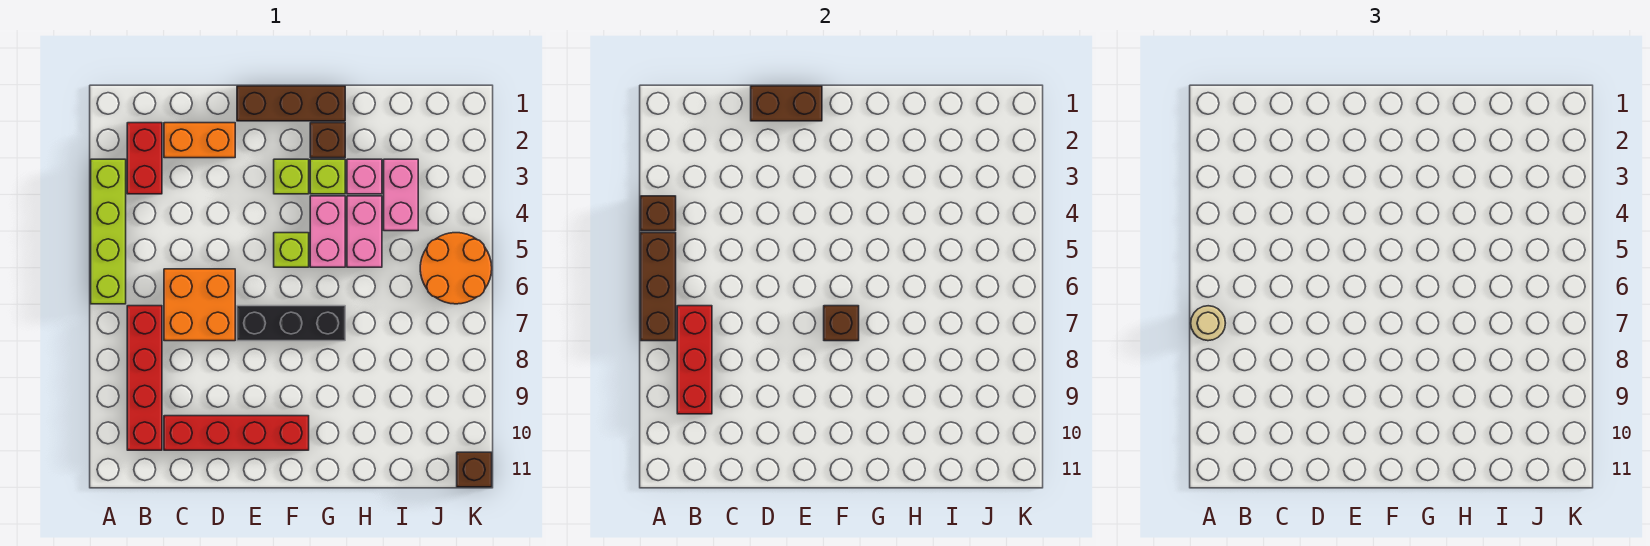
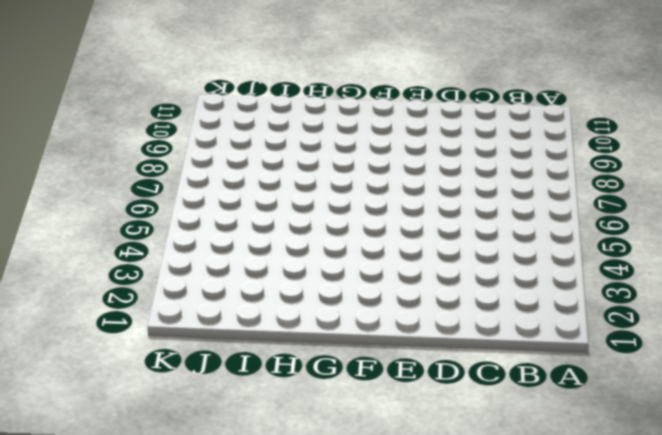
none -> lime brick A3:A6 level 1
none -> red brick B2:B3 level 1
none -> red brick B7:B10 level 1

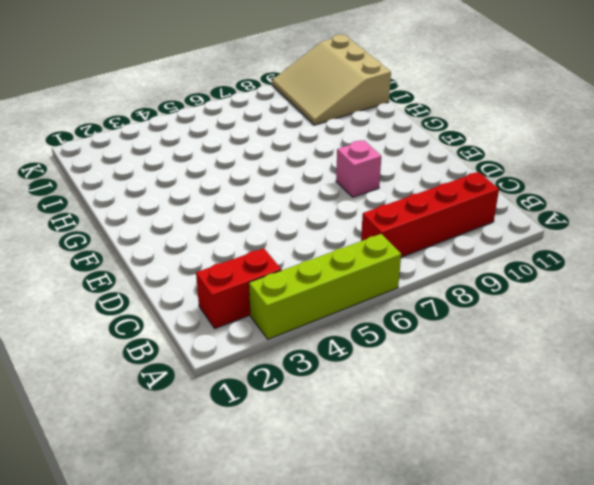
pink brick E8 level 1 -> pink brick H3 level 1
tan slope I9:K11 level 1 top 11 -> brown brick K11 level 1
none -> orange brick C2:D2 level 1
none -> orange brick C6:D7 level 1
none -> red brick C10:F10 level 1

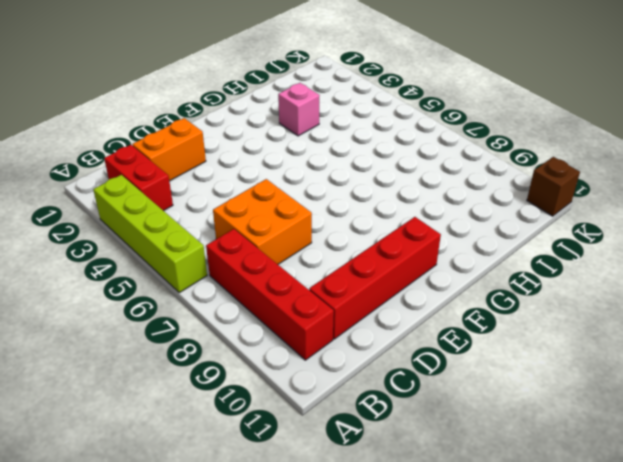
none -> brown brick E1:G1 level 1
none -> black brick E7:G7 level 1
none -> lime brick F3 level 1

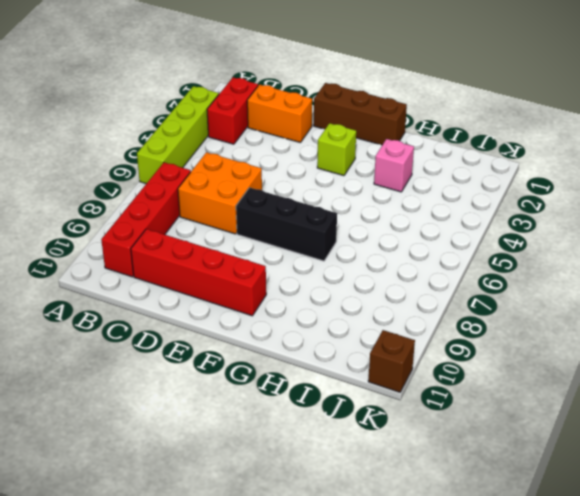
none -> lime brick F5 level 1
none -> brown brick G2 level 1
none -> lime brick G3 level 1

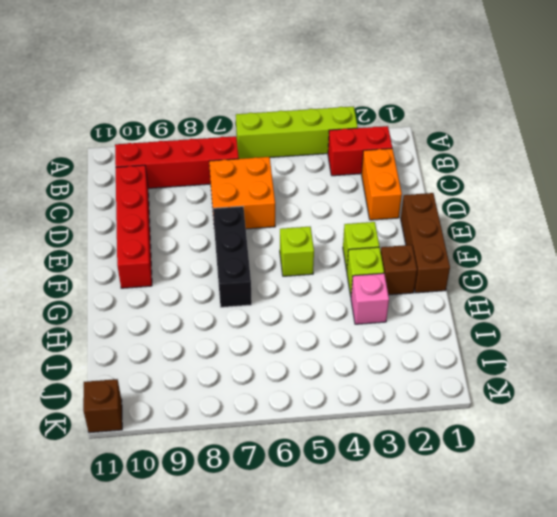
none -> pink brick G4:G5 level 1
none -> pink brick H4:H5 level 1
none -> pink brick I3:I4 level 1

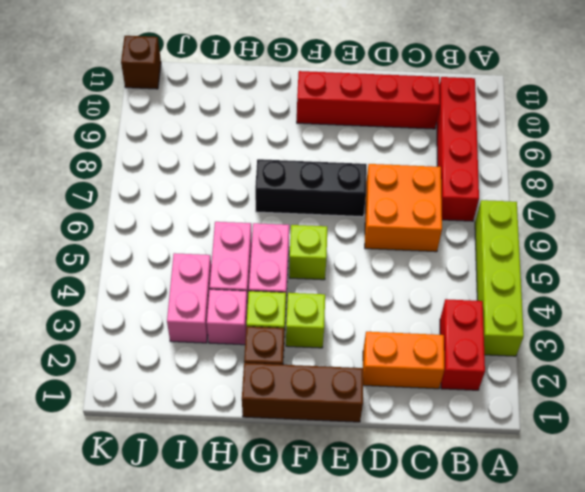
none -> orange round brick J5:K6 level 1
none -> brown brick A4 level 2
none -> brown brick A5:A7 level 2

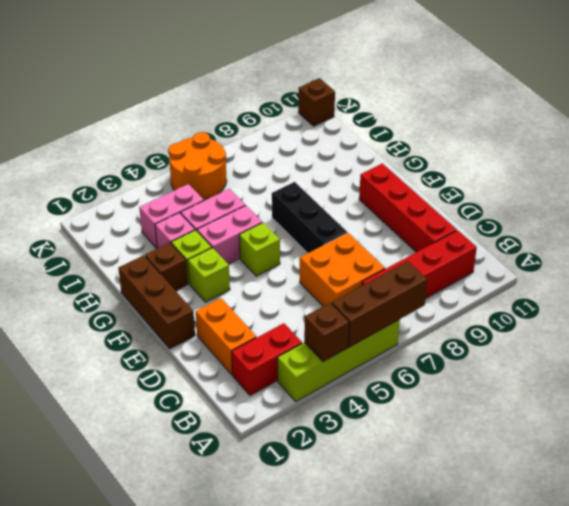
none -> red brick B7:B9 level 2
none -> brown brick D1:E1 level 2
none -> brown brick F7 level 2

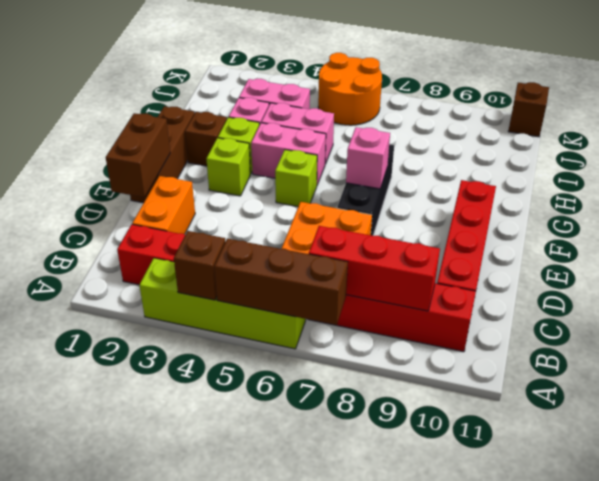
pink brick F7 level 2 -> brown brick F7 level 2
none -> tan round brick A7 level 3

